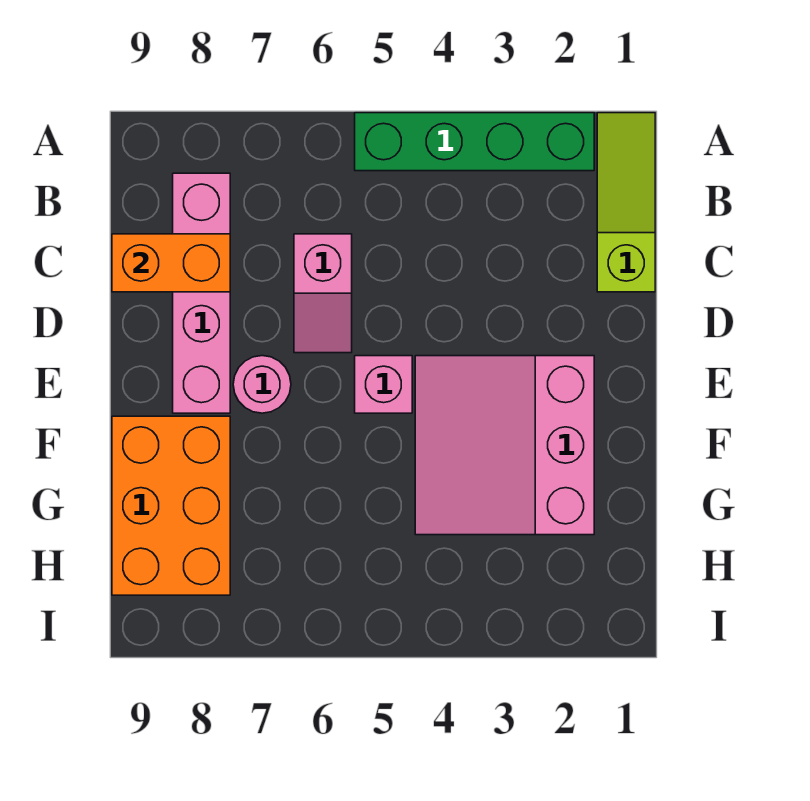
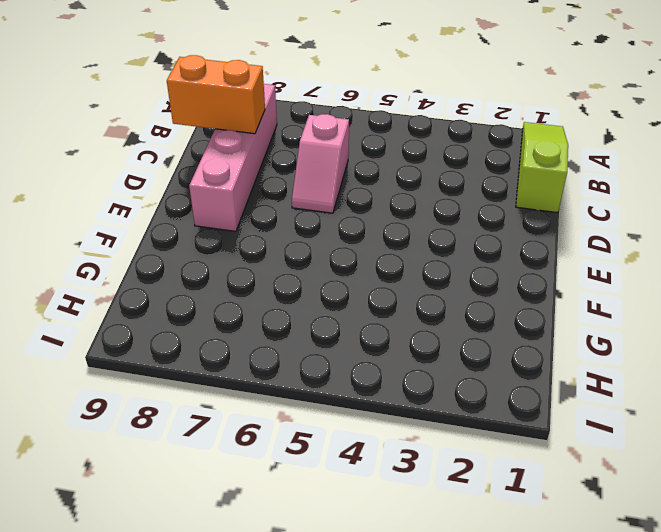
none -> green brick A2:A5 level 1
none -> pink slope E2:G4 level 1 top 2

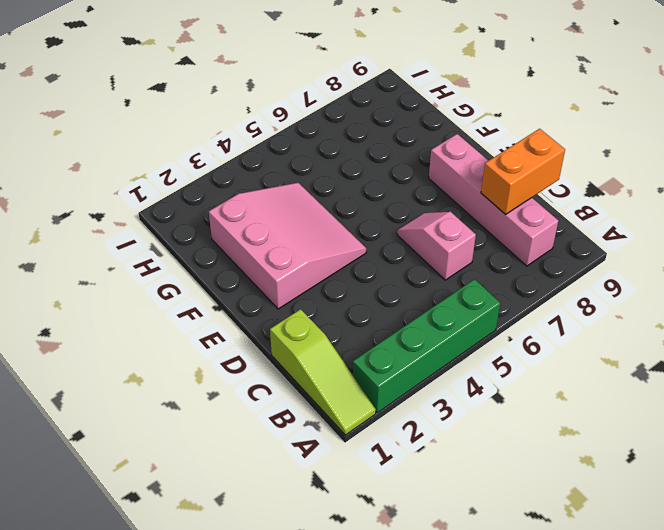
none -> pink brick E5 level 1
none -> pink round brick E7 level 1

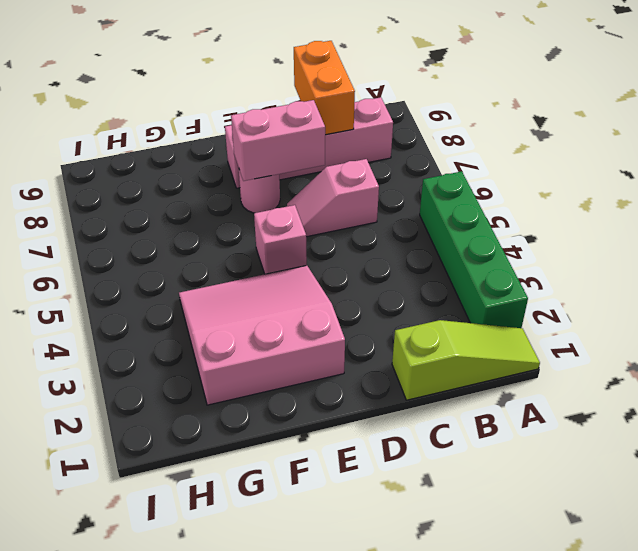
pink brick D7:E7 level 2 -> none
none -> orange brick F8:H9 level 1

